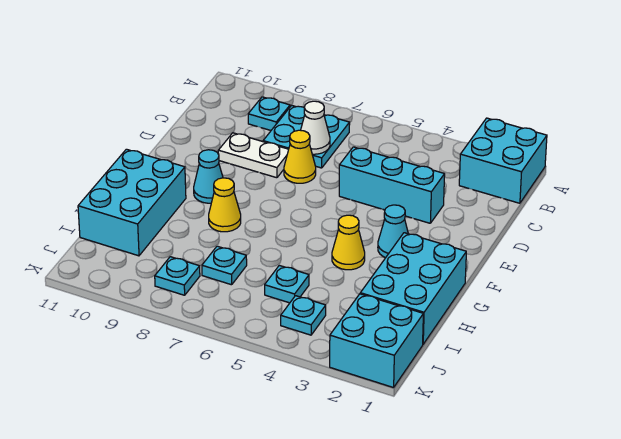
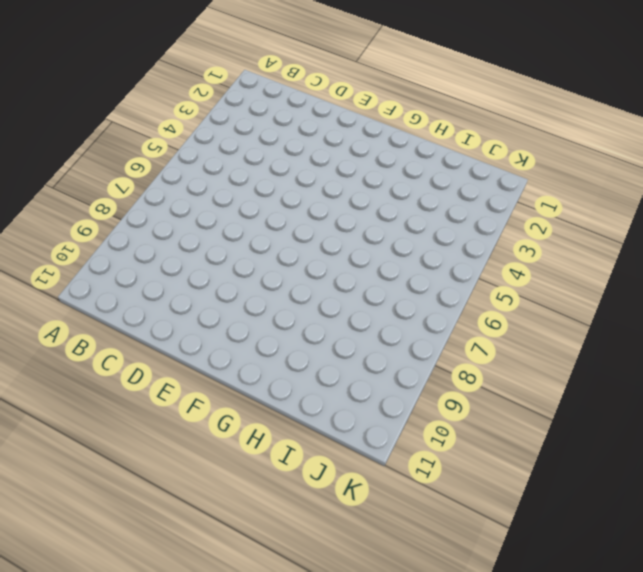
none -> cyan brick A1:B2 level 1
none -> cyan plate B7:C8 level 1
none -> cyan plate B9 level 1

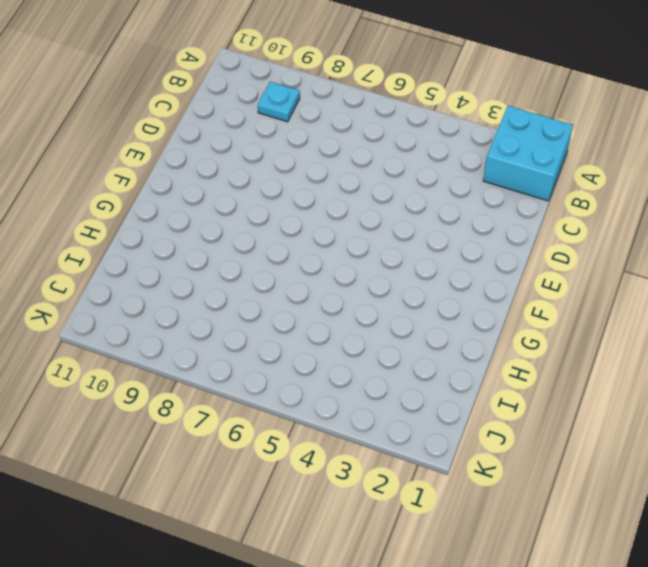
none -> cyan plate B7:C8 level 1
none -> cyan brick D3:D5 level 1
none -> yellow cone D7 level 1

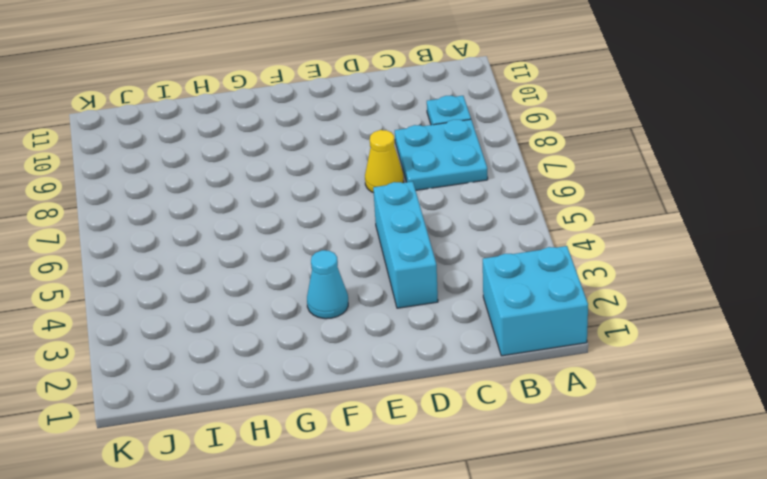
none -> white plate D8:D9 level 1
none -> cyan cone F9 level 1
none -> cyan brick G1:I2 level 1

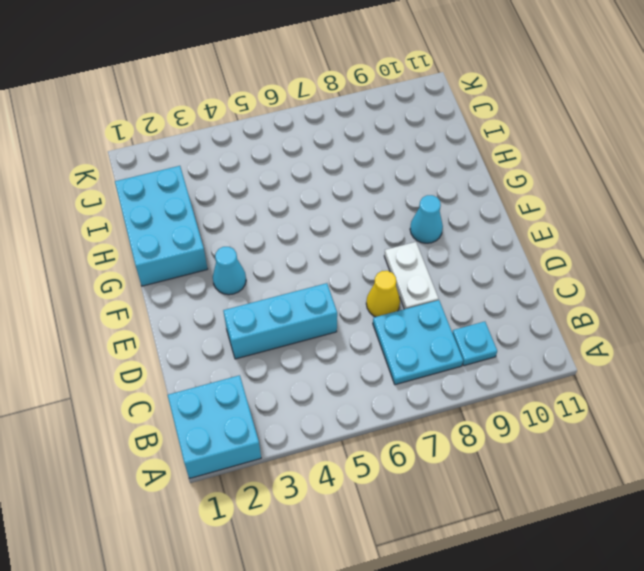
white plate D8:E8 level 1 -> white plate D8:D9 level 1
none -> yellow cone G4 level 1
none -> yellow cone G8 level 1
none -> cyan brick G10:I11 level 1

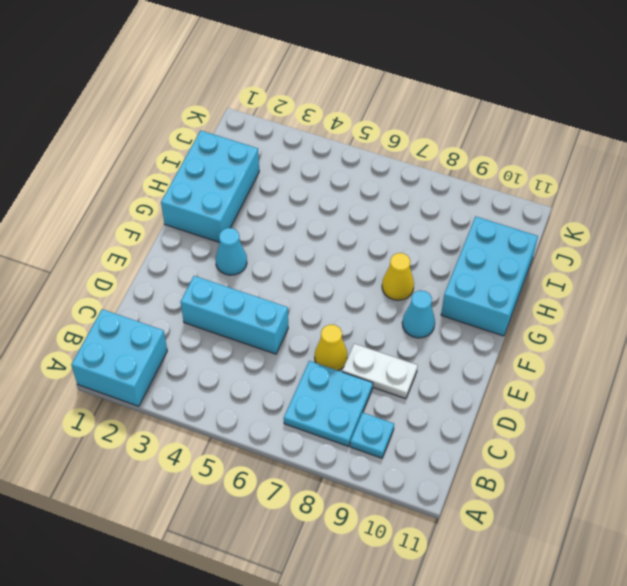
none -> yellow cone G4 level 1
none -> cyan plate I5 level 1
none -> cyan plate I7 level 1

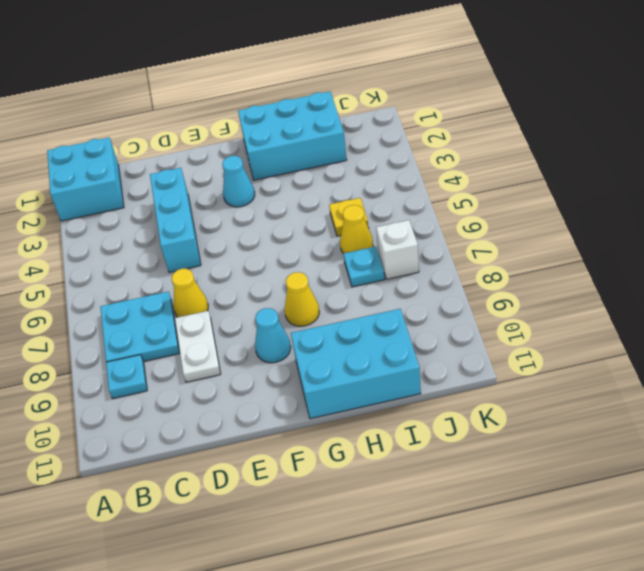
yellow plate I5 level 1 -> cyan plate I5 level 1
yellow cone I6 level 1 -> yellow cone G4 level 1
white brick J7 level 1 -> none
none -> cyan brick J1:K2 level 1
none -> cyan plate J4 level 1
none -> cyan plate J8 level 1

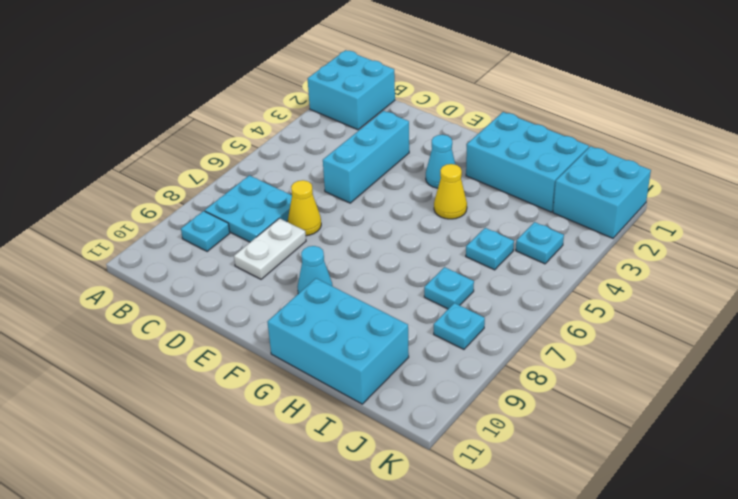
none -> yellow cone G8 level 1
none -> white cone C7 level 2

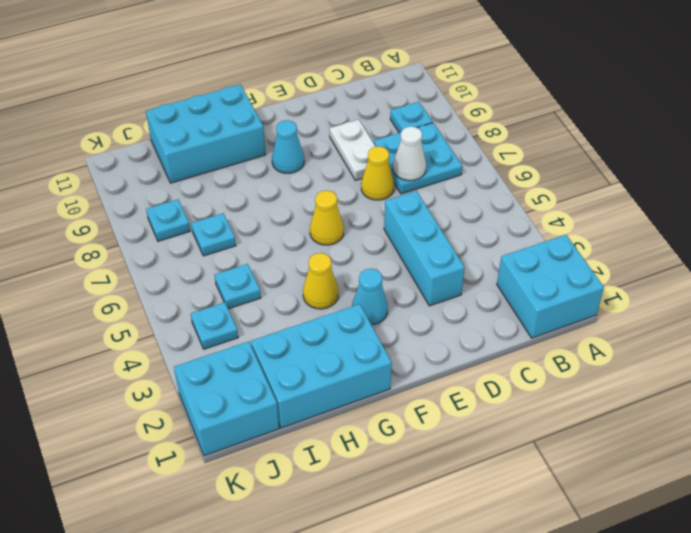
yellow cone F6 level 1 -> yellow cone G8 level 1

